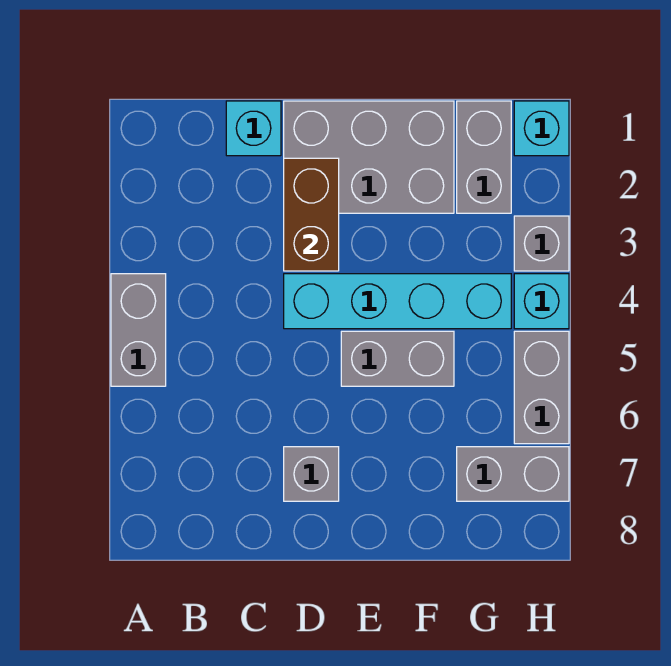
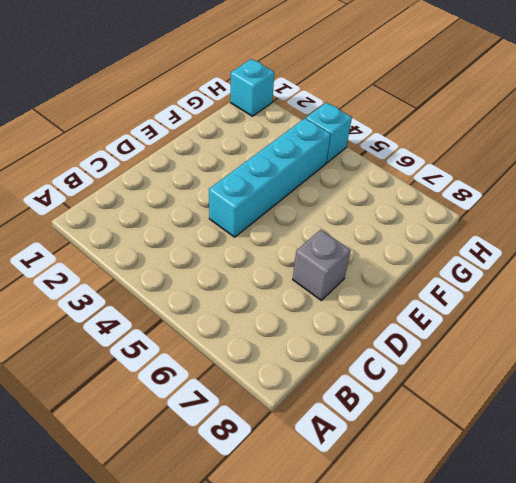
none -> grey brick A4:A5 level 1
none -> cyan brick C1 level 1
none -> grey brick D1:F2 level 1

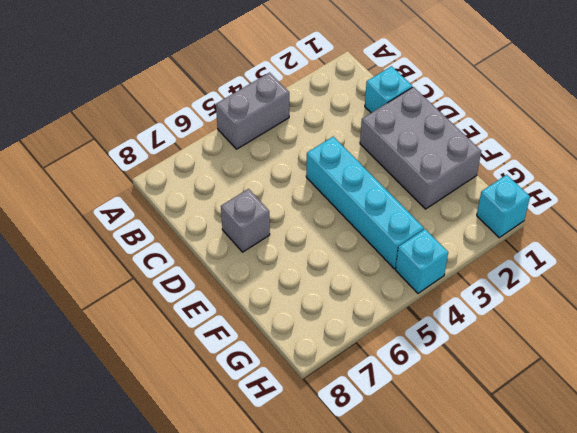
none -> grey brick E5:F5 level 1
none -> grey brick G1:G2 level 1
none -> grey brick G7:H7 level 1

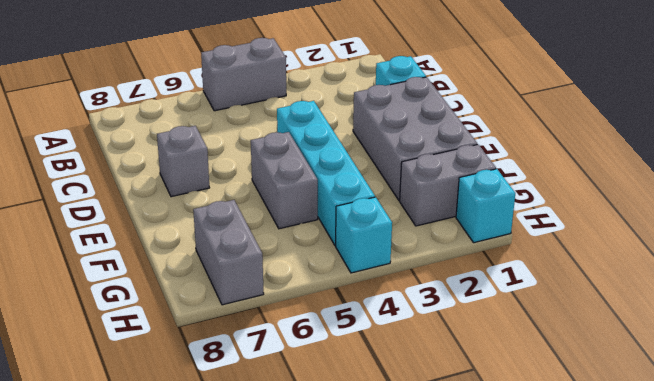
none -> grey brick H3 level 1
none -> grey brick H5:H6 level 1
none -> brown brick D2:D3 level 2

